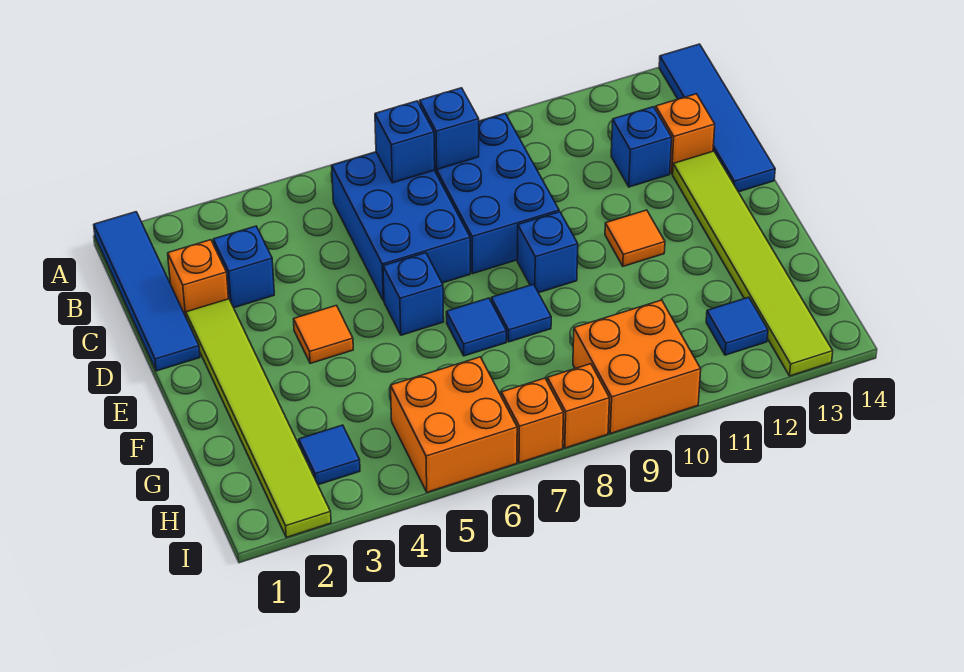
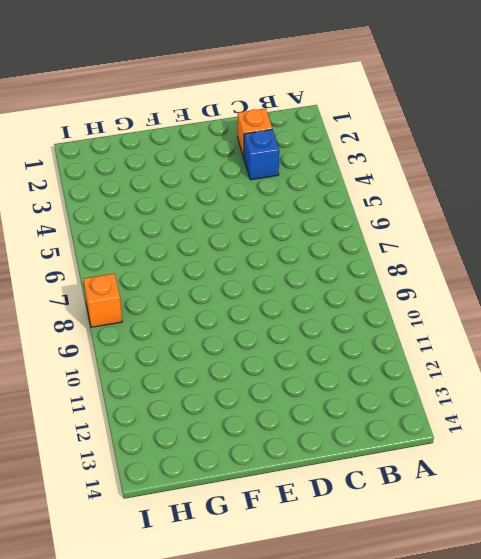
none -> blue tile A1:D1 level 1
none -> blue tile A14:D14 level 1
none -> blue brick B6:D7 level 1

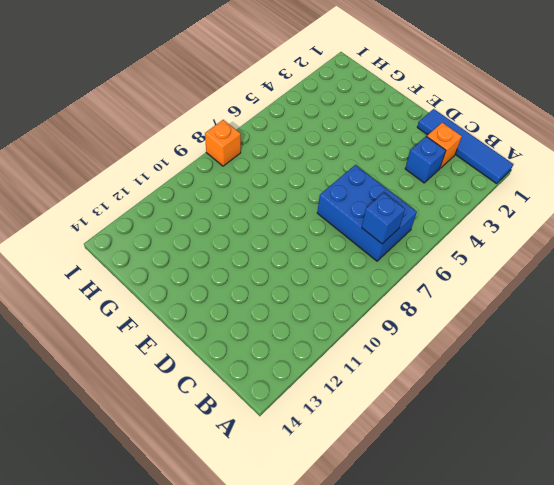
none -> blue tile A14:D14 level 1
none -> blue brick B8:D9 level 1
none -> blue brick C12 level 1

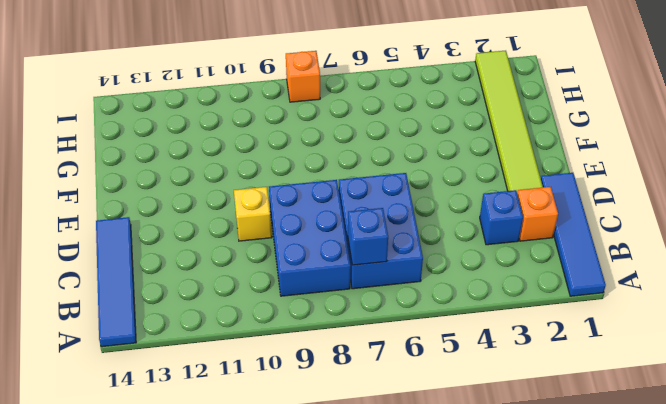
yellow brick D10 level 1 -> none
none -> blue brick C12 level 1
none -> orange brick C13 level 1
none -> lime tile D13:I13 level 1

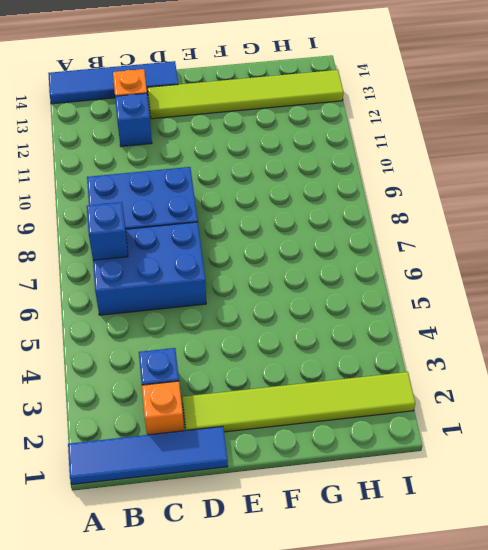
none -> orange tile E4 level 1
none -> blue brick E6 level 1
none -> blue brick E9 level 1

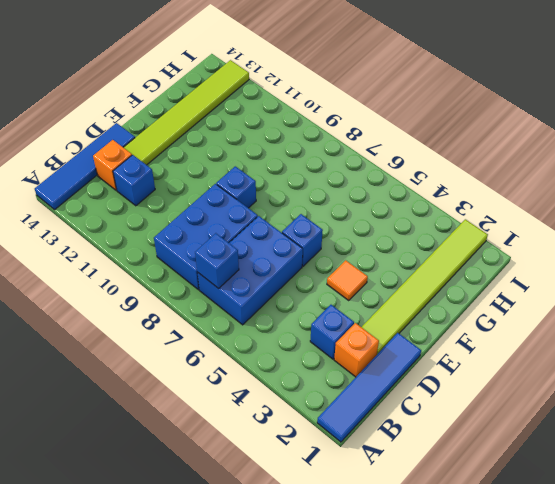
none -> orange tile E11 level 1
none -> blue tile F7 level 1
none -> blue tile F8 level 1

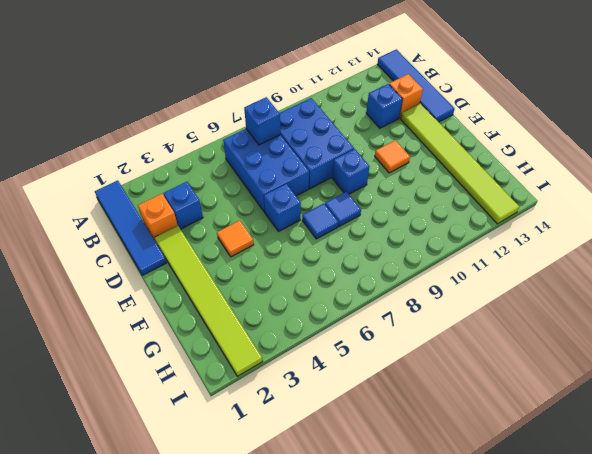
none -> blue tile H3 level 1
none -> orange brick H5:I6 level 1
none -> orange brick H9:I10 level 1

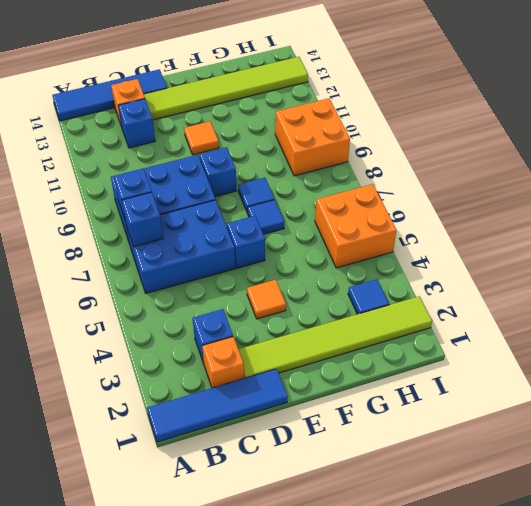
none -> blue tile H12 level 1
none -> orange brick I7 level 1
none -> orange brick I8 level 1

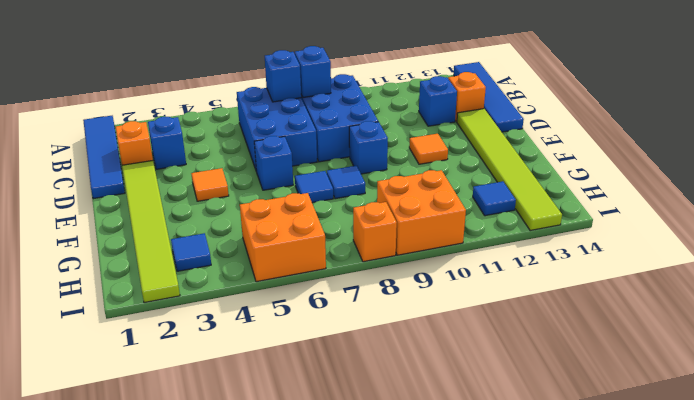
none -> orange brick I7 level 1

